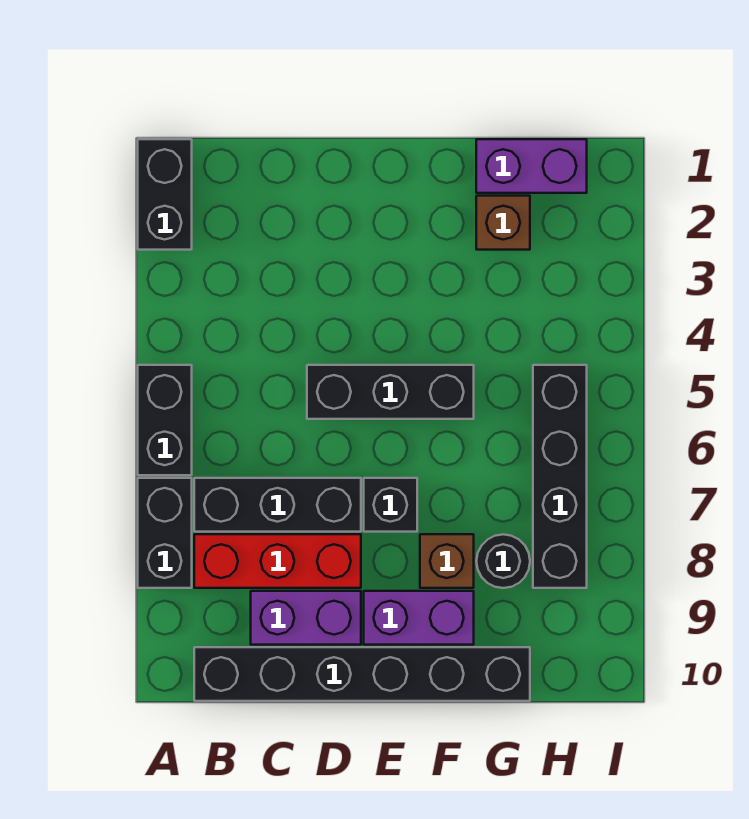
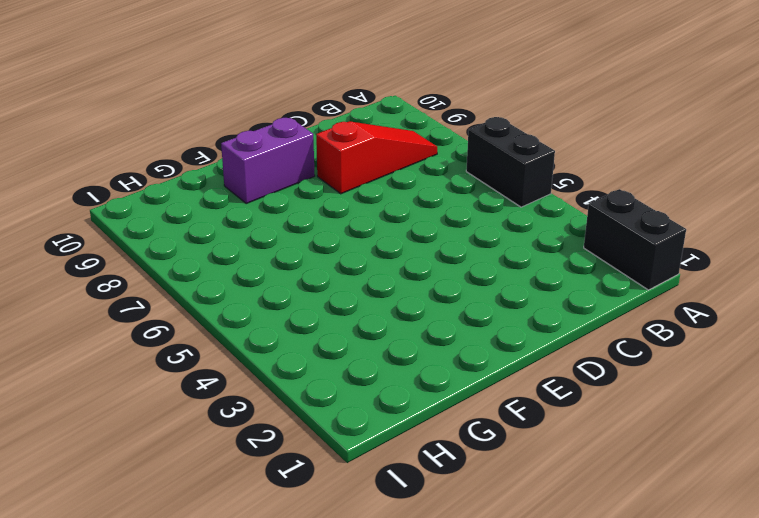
red slope B8:D8 level 1 top D -> red brick B8:D8 level 1
none -> black brick A7:A8 level 1
none -> black brick B7:D7 level 1
none -> black brick B10:G10 level 1

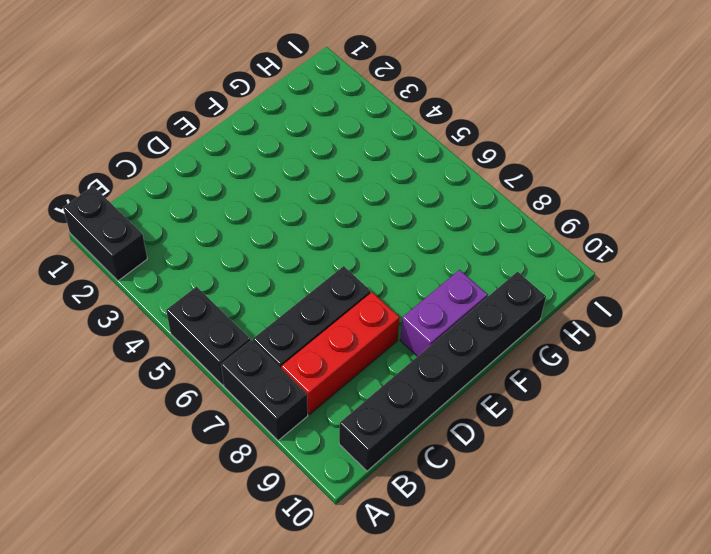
none -> purple brick C9:D9 level 1
none -> black brick D5:F5 level 1
none -> black brick E7 level 1

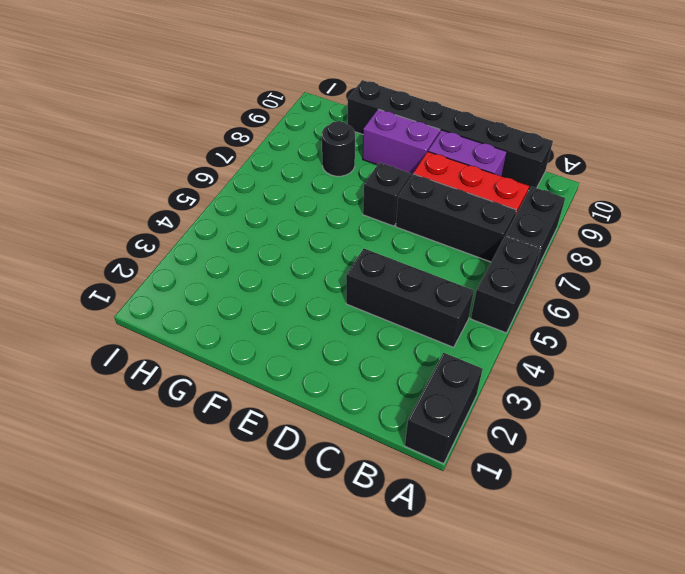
black brick B4:D4 level 1 -> black brick D5:F5 level 1
none -> brown brick F8 level 1
none -> purple brick G1:H1 level 1
none -> brown brick G2 level 1

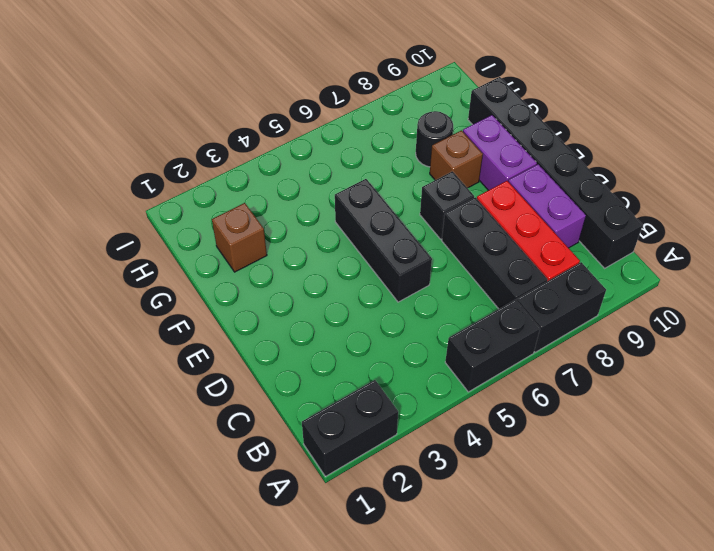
none -> purple brick G1:H1 level 1
none -> black brick H5:H8 level 1

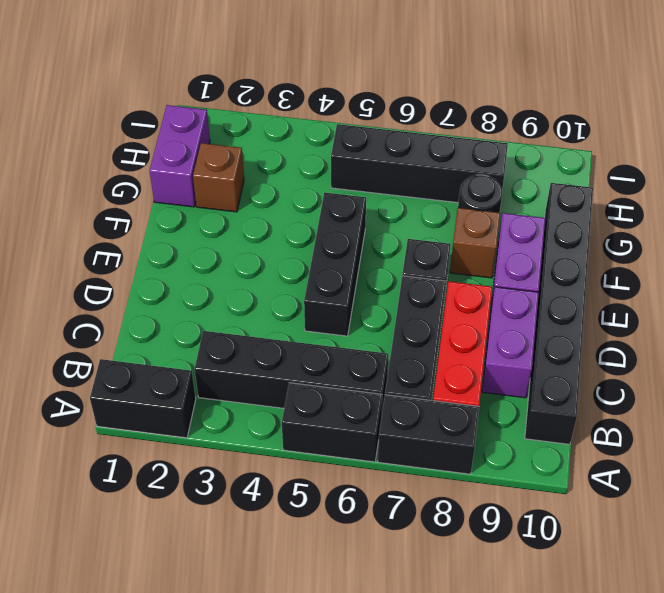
black brick B3:B6 level 1 -> none

